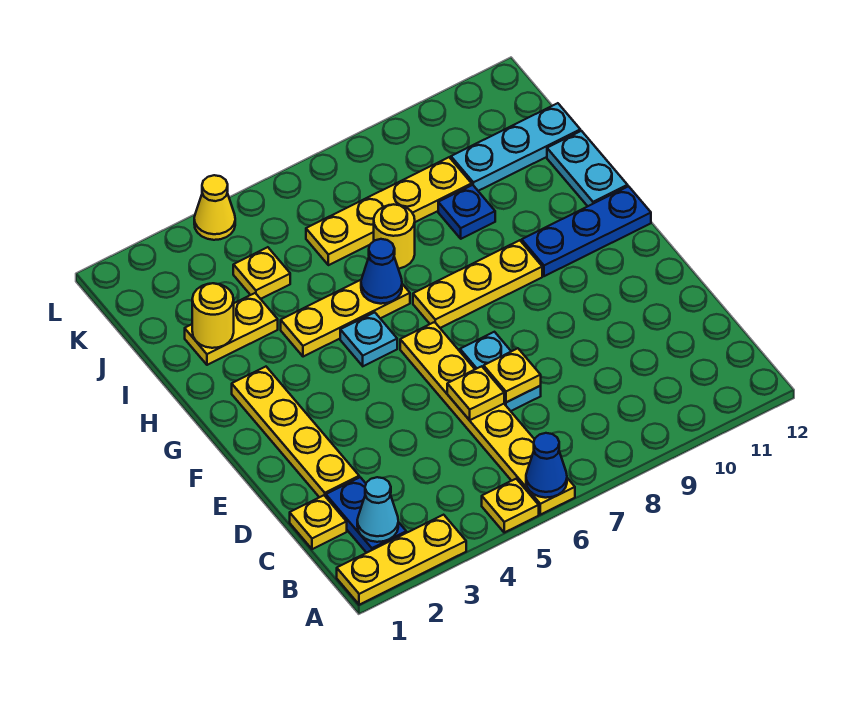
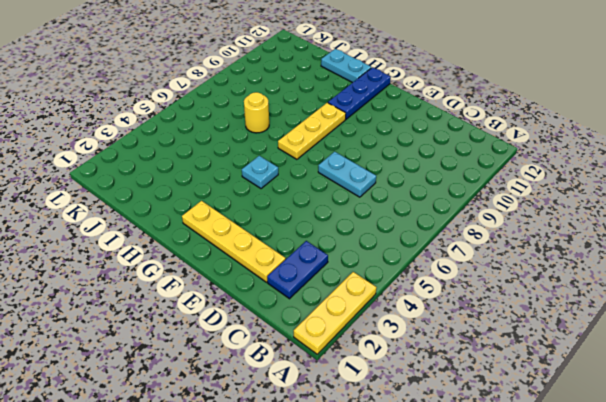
blue plate C2:C3 level 1 -> blue plate B2:C2 level 1
none -> yellow plate A5 level 1
none -> yellow plate A6:F6 level 1
none -> yellow plate C1 level 1

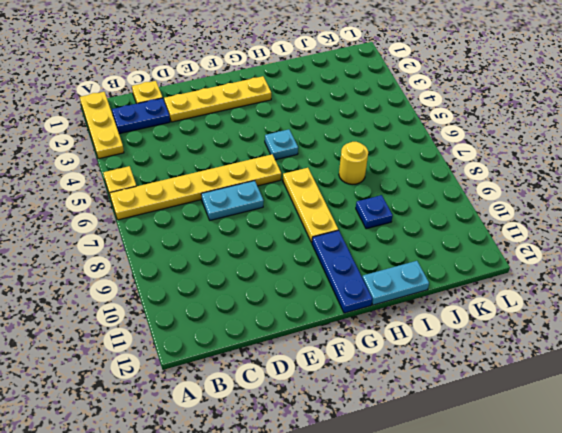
none -> yellow plate H4:H6 level 1
none -> yellow plate I2:I3 level 1
none -> yellow plate J4 level 1

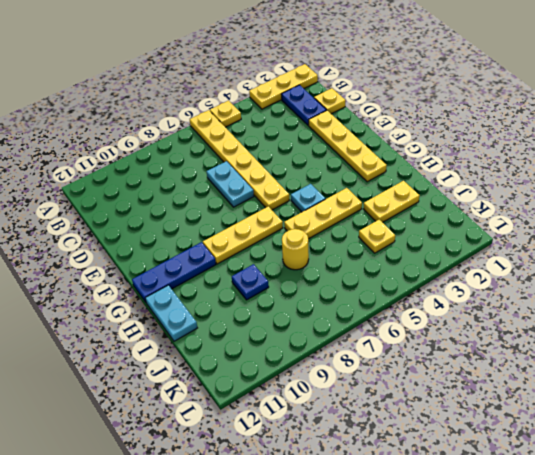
none -> yellow plate J6:J9 level 1
none -> cyan plate J10:J12 level 1
none -> yellow cone L4 level 1

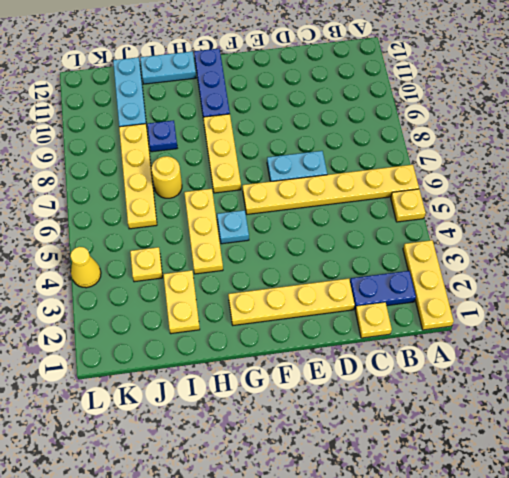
none -> blue cone A6 level 2
none -> cyan cone B2 level 2
none -> yellow plate D6 level 2

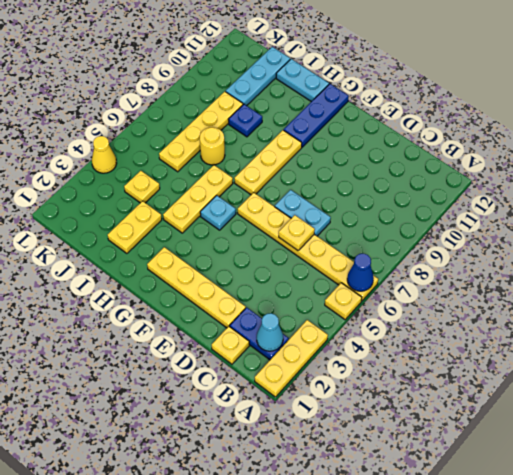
none -> yellow plate D7 level 2
none -> blue cone H6 level 2
none -> yellow round brick I2 level 2

